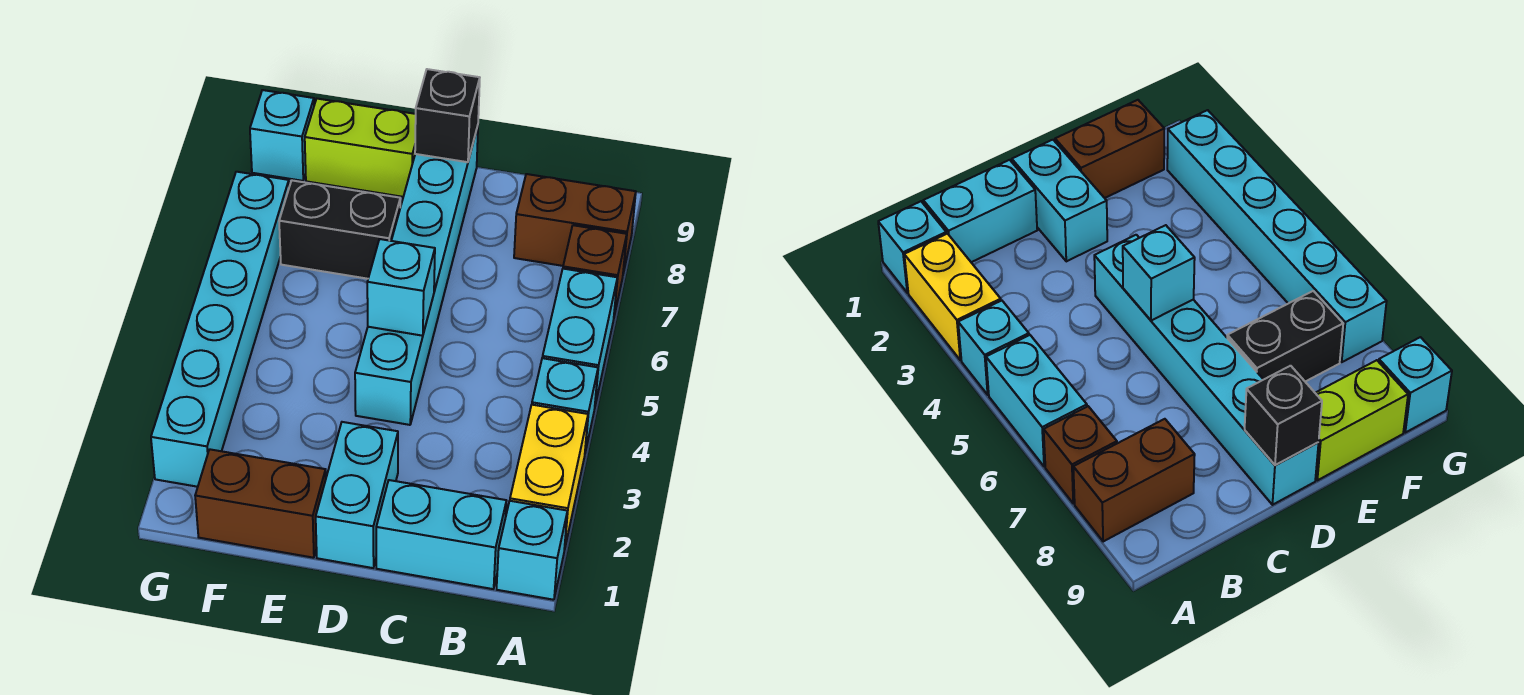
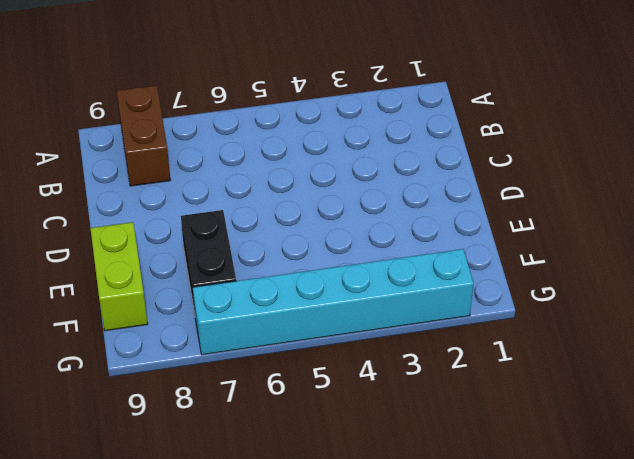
none -> cyan brick A1 level 1
none -> yellow brick A2:A3 level 1
none -> cyan brick A4 level 1

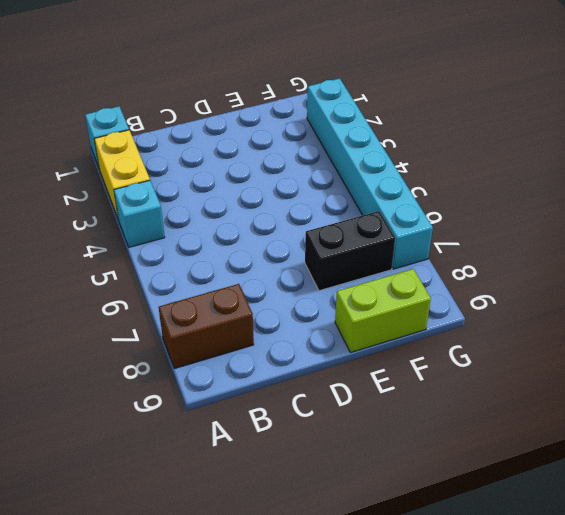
none -> cyan brick A5:A6 level 1
none -> brown brick A7 level 1
none -> cyan brick B1:C1 level 1

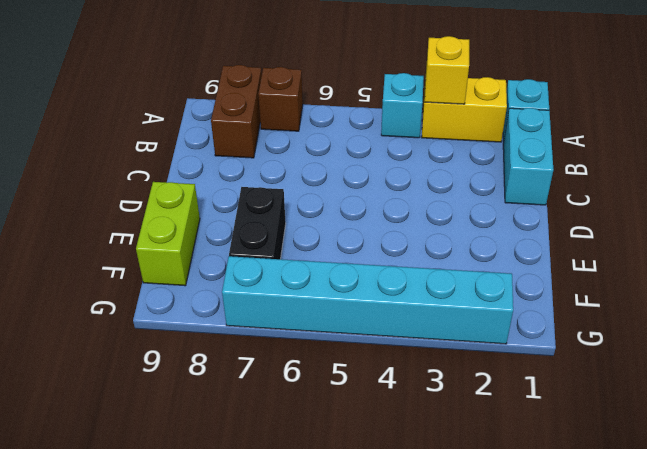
yellow brick A3 level 2 -> none
none -> cyan brick A5:A6 level 1
none -> cyan brick D1:D2 level 1
none -> cyan brick D4:D9 level 1

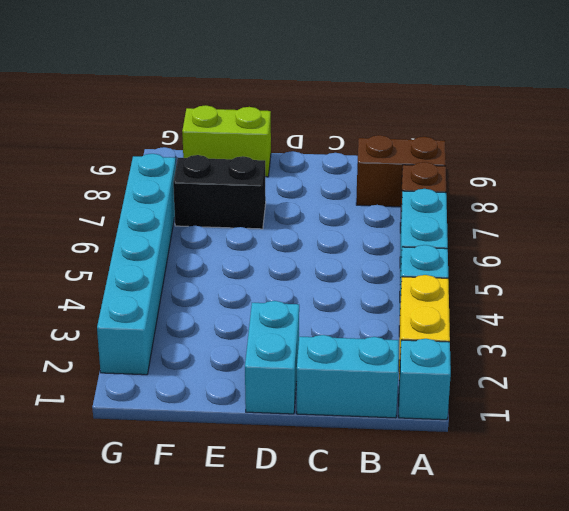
none -> cyan brick D4:D9 level 1
none -> brown brick E1:F1 level 1
none -> cyan brick G9 level 1

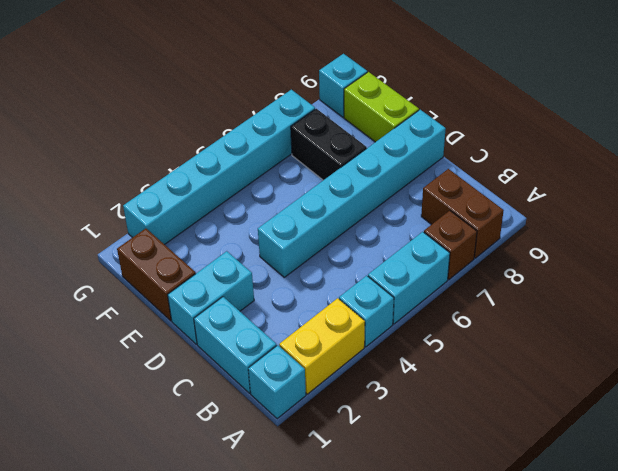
none -> cyan brick D5 level 2
none -> black brick D9 level 2

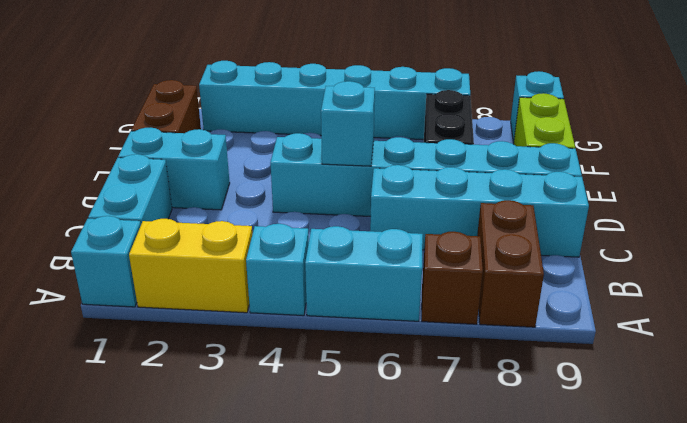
cyan brick C6:C9 level 1 -> none
none -> black brick D9 level 2

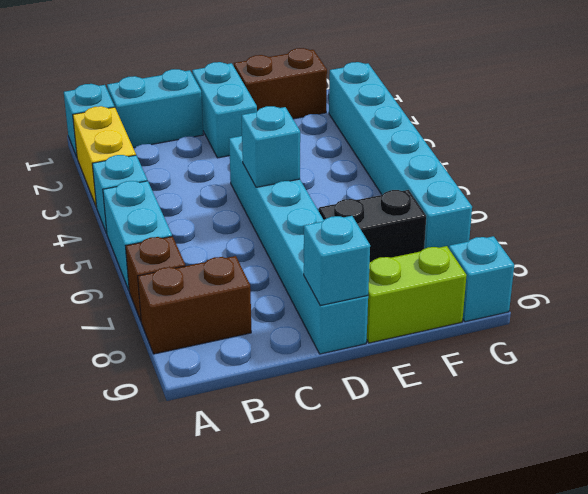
cyan brick D9 level 2 -> black brick D9 level 2

